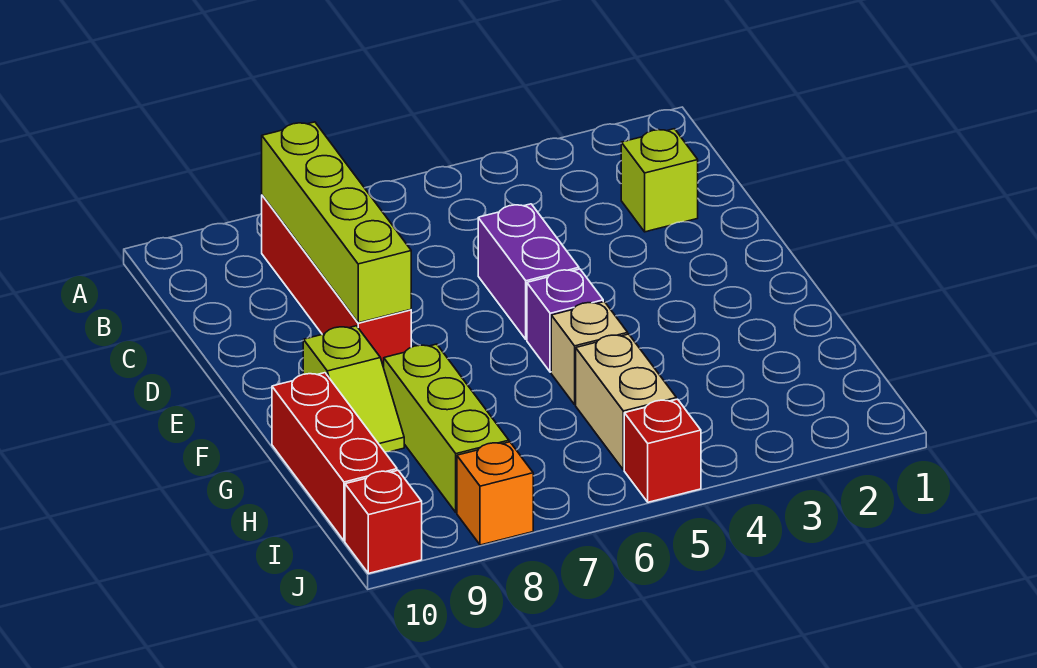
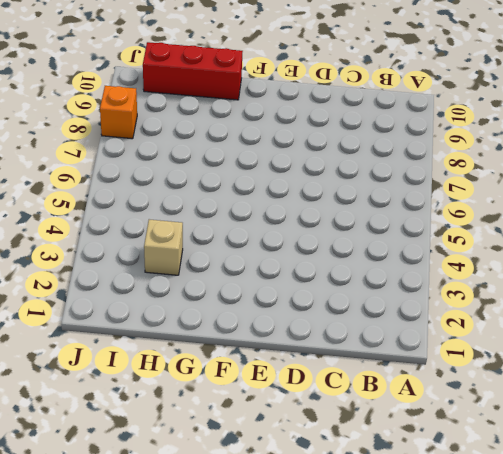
tan brick H3 level 1 -> tan brick G5 level 1
none -> red brick B8:E8 level 1
none -> lime brick C2 level 1
none -> purple brick D5:E5 level 1

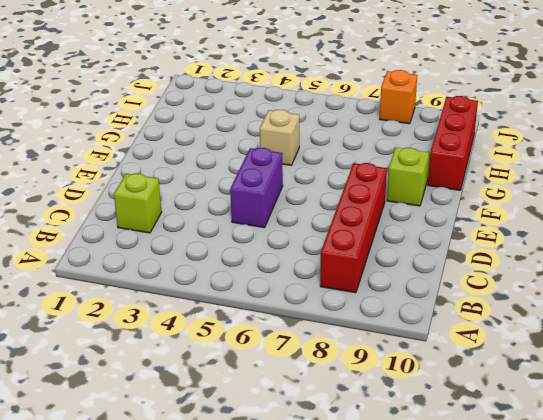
none -> purple brick F5 level 1
none -> lime brick G8:I8 level 1
none -> tan brick H5:I5 level 1

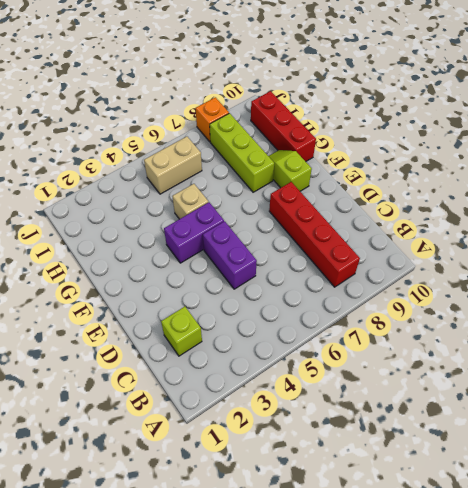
purple brick F4:F5 level 1 -> purple brick F5 level 1
tan brick I5:I6 level 1 -> tan brick H5:I5 level 1
none -> red brick J5 level 1
none -> red brick J10 level 1
none -> lime brick B8:E8 level 2

